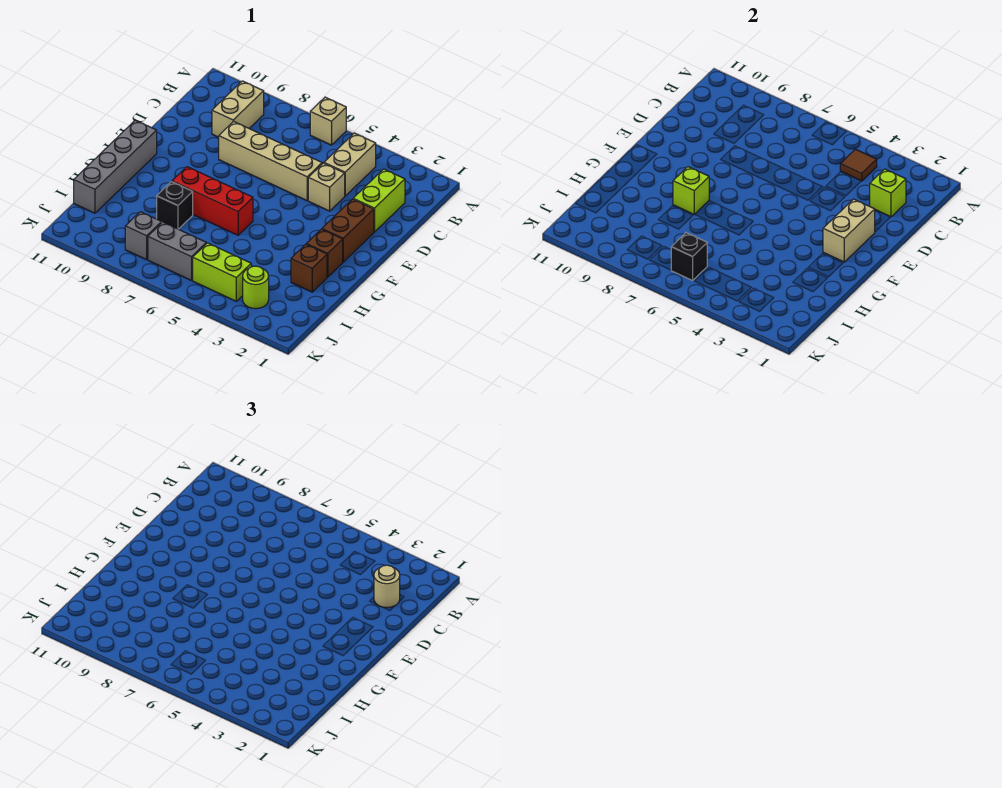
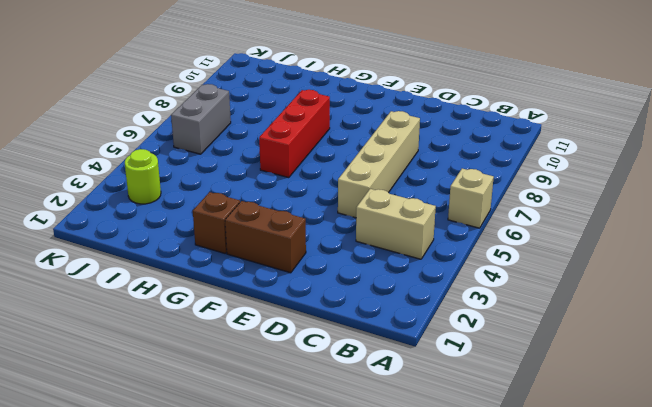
none -> tan brick B9:C9 level 1
none -> lime brick C2:D2 level 1
none -> tan brick D4 level 1

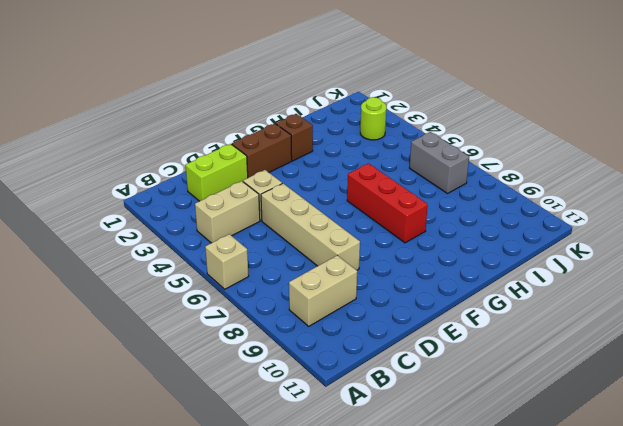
none -> grey brick F11:I11 level 1
none -> brown brick H2 level 1
none -> black brick H8 level 1

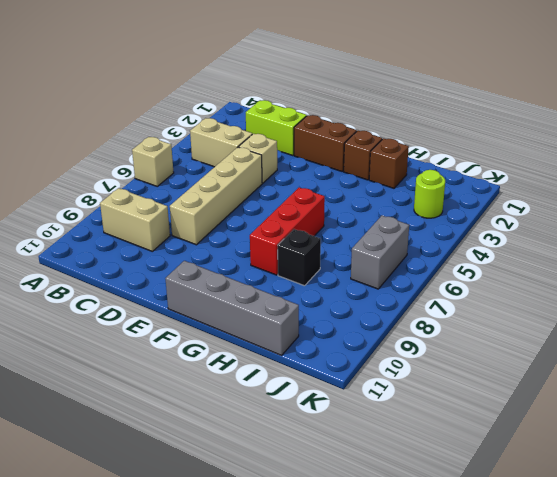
none -> lime brick J4:J5 level 1
none -> grey brick J8 level 1
none -> brown tile B4 level 2

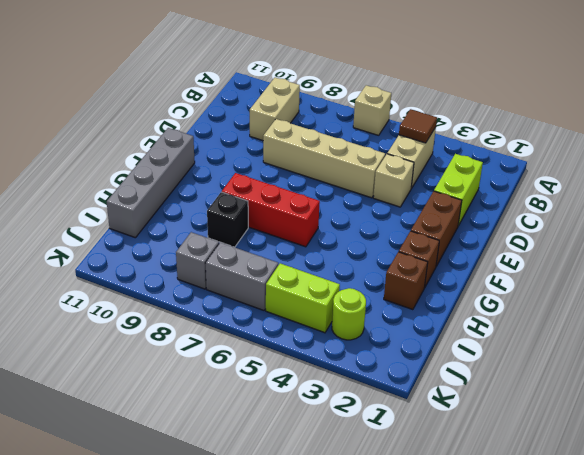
none -> lime brick C2 level 2
none -> tan brick E2:F2 level 2
none -> lime brick G8 level 2

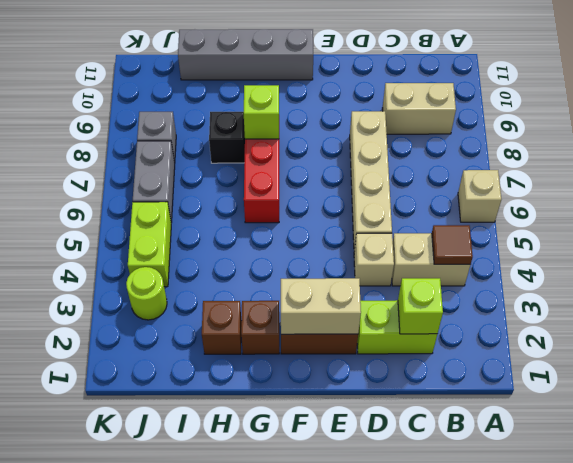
none -> black brick J6 level 2
none -> tan round brick C2 level 3

